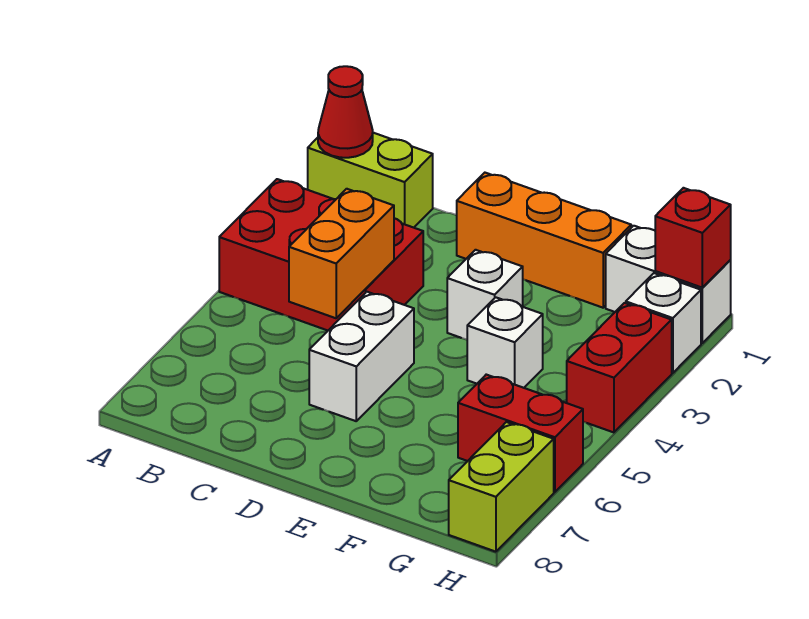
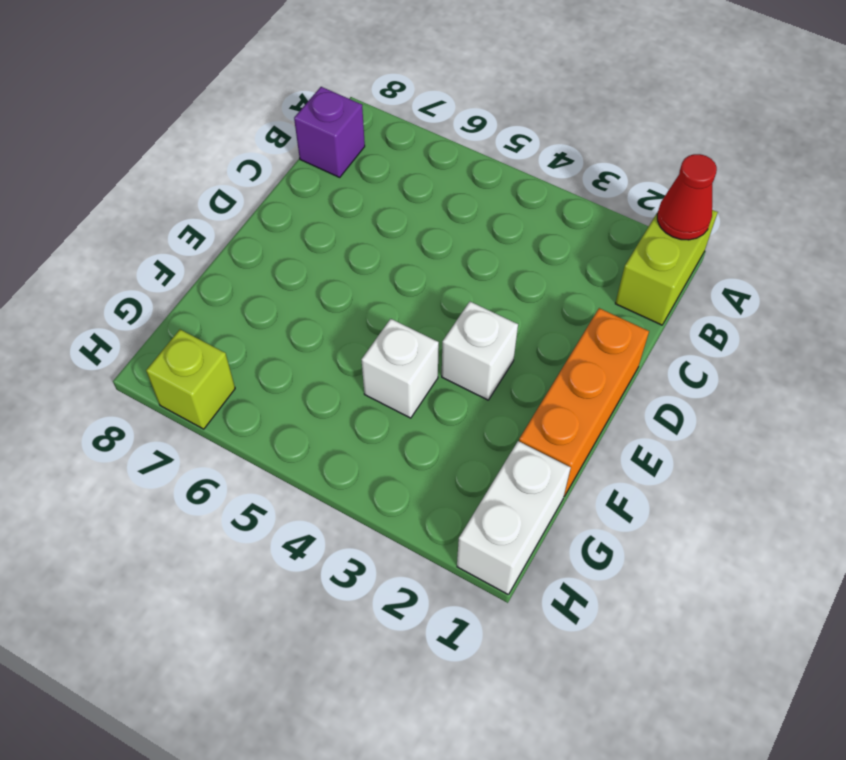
purple brick B8 level 1 -> none
lime brick H7 level 1 -> lime brick H7:H8 level 1
none -> red brick A3:C4 level 1
none -> white brick D5:D6 level 1
none -> red brick G6:H6 level 1

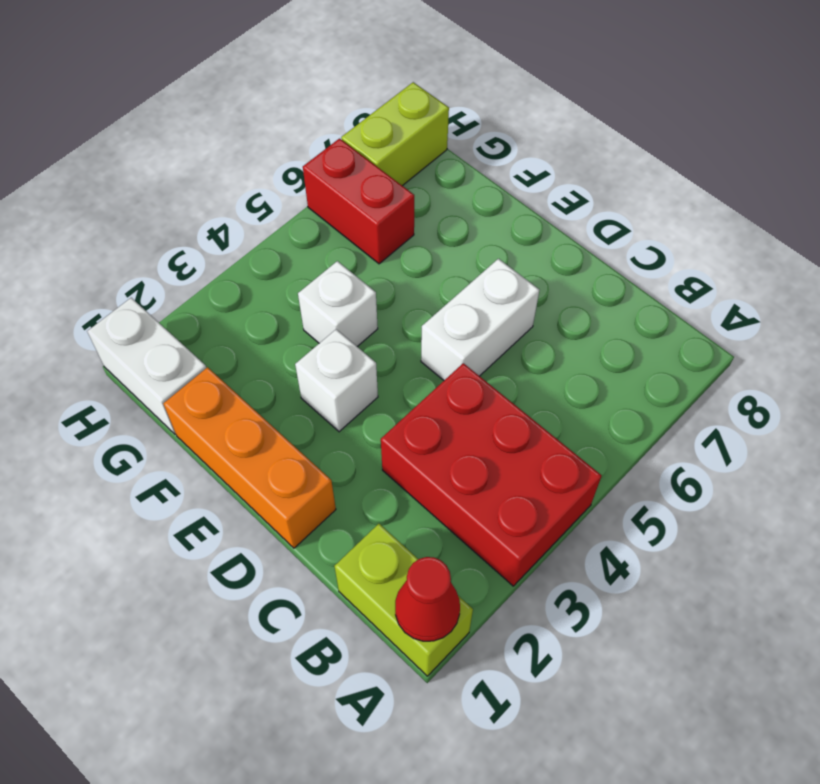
none -> white brick H2 level 1
none -> red brick H3:H4 level 1
none -> orange brick C4:C5 level 2

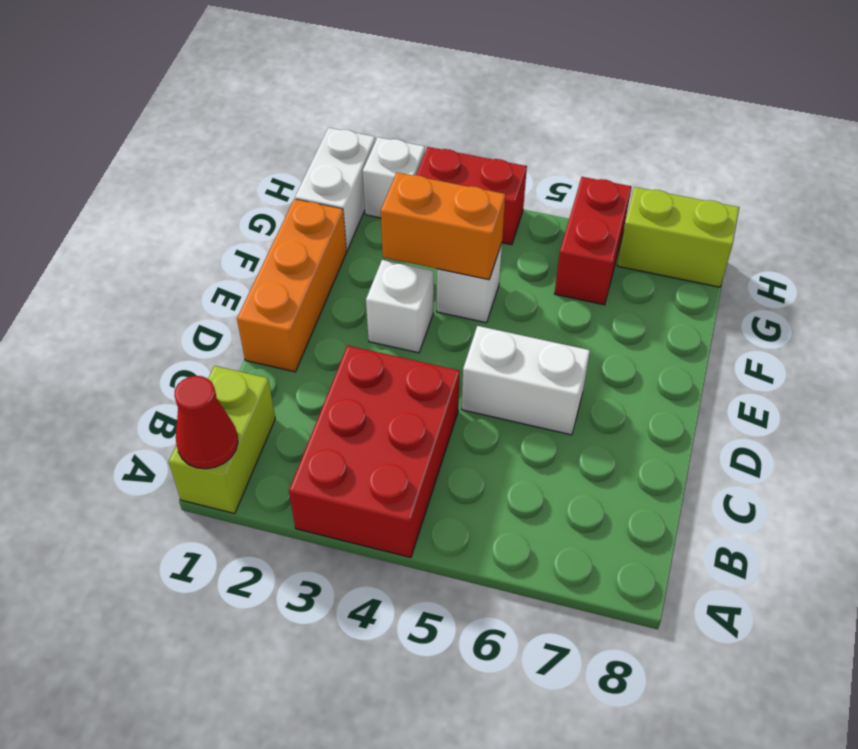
orange brick F3:F4 level 2 -> orange brick C4:C5 level 2
none -> red brick H1 level 2

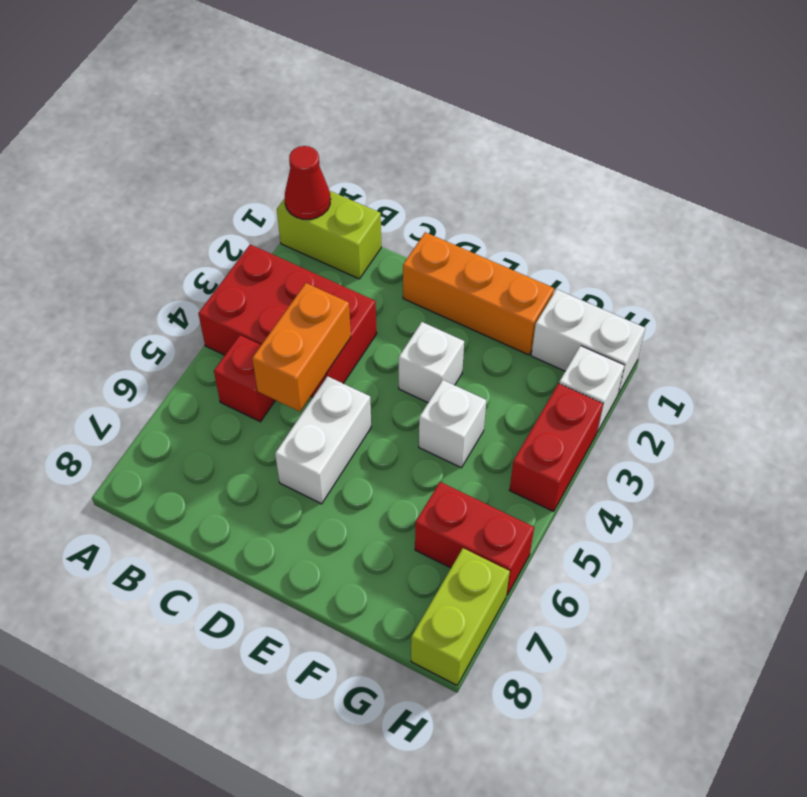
red brick B5 level 1 -> red brick H1 level 2

